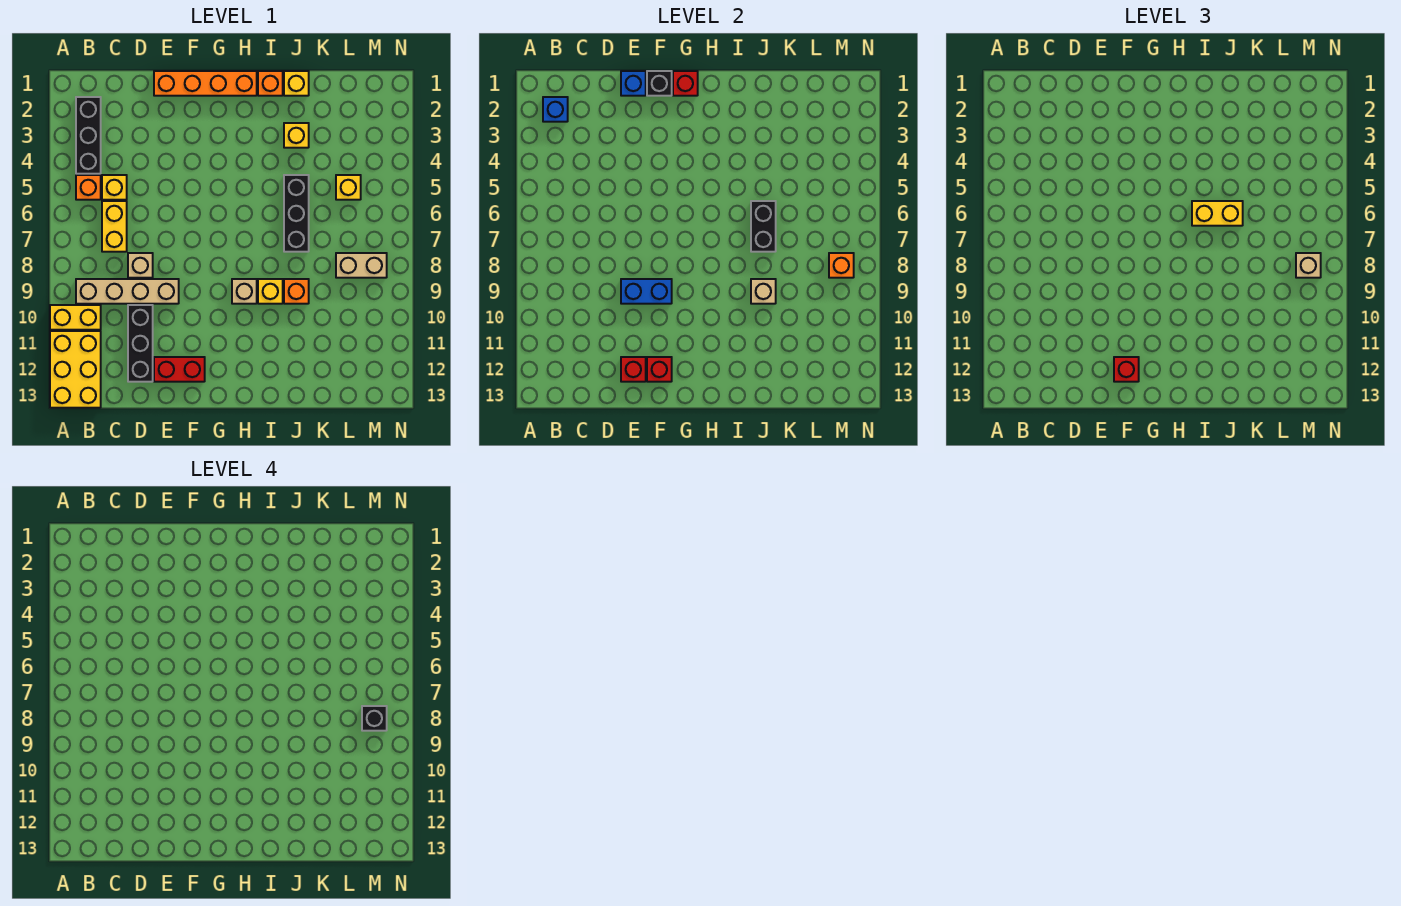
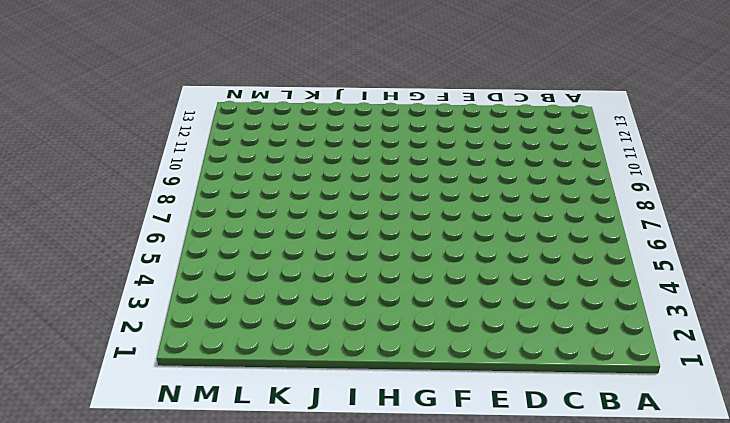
none -> yellow brick A10:B10 level 1
none -> yellow brick A11:B13 level 1
none -> black brick B2:B4 level 1
none -> orange brick B5 level 1

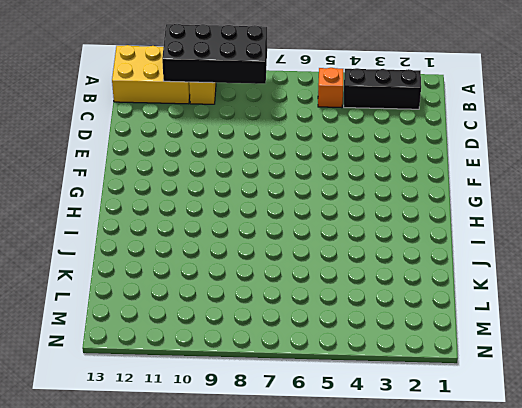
black brick A8:B11 level 2 -> none
none -> tan brick B9:E9 level 1
none -> yellow brick C5 level 1
none -> yellow brick C6:C7 level 1
none -> tan brick D8 level 1

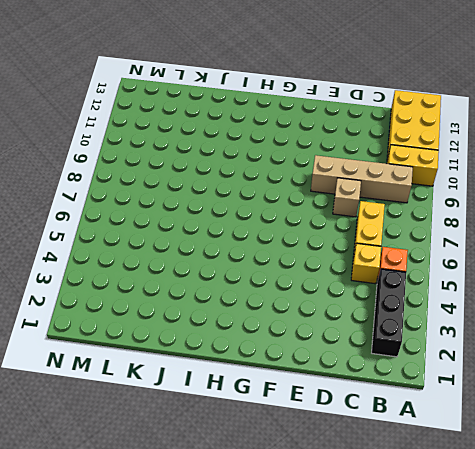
none -> black brick D10:D12 level 1
none -> orange brick E1:H1 level 1
none -> red brick E12:F12 level 1
none -> tan brick H9 level 1

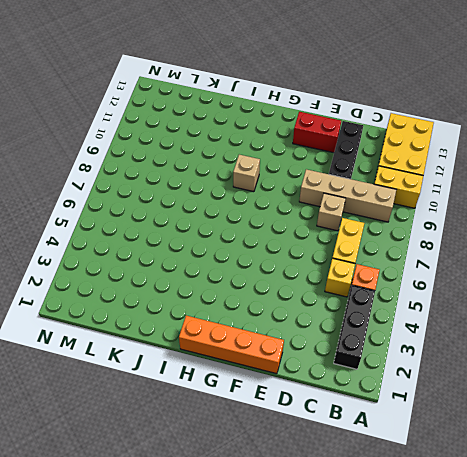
none -> orange brick I1 level 1
none -> yellow brick I9 level 1
none -> yellow brick J1 level 1
none -> yellow brick J3 level 1

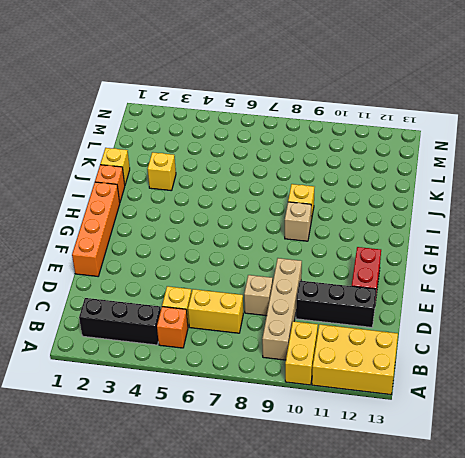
none -> black brick J5:J7 level 1
none -> orange brick J9 level 1
none -> yellow brick L5 level 1
none -> tan brick L8:M8 level 1

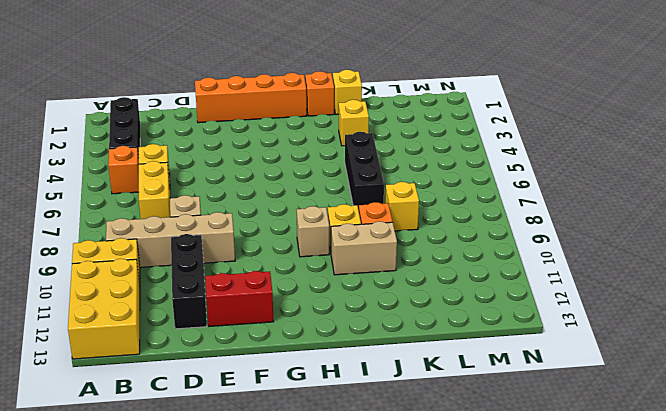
tan brick I10:J10 level 1 -> tan brick L8:M8 level 1
yellow brick K8 level 1 -> yellow brick L5 level 1
none -> blue brick B2 level 2
none -> blue brick E1 level 2
none -> blue brick E9:F9 level 2
none -> red brick E12 level 2

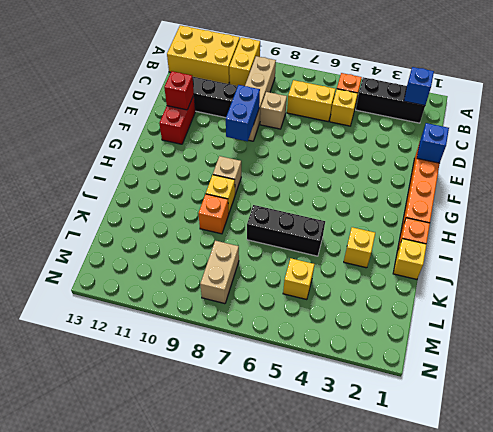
none -> black brick F1 level 2
none -> red brick F12 level 2
none -> red brick G1 level 2
none -> black brick J6:J7 level 2

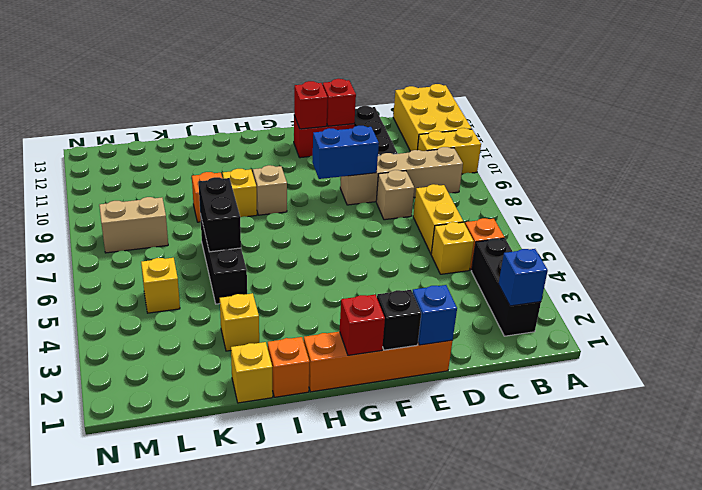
none -> tan brick J9 level 2
none -> orange brick M8 level 2
none -> red brick F12 level 3
none -> yellow brick I6:J6 level 3

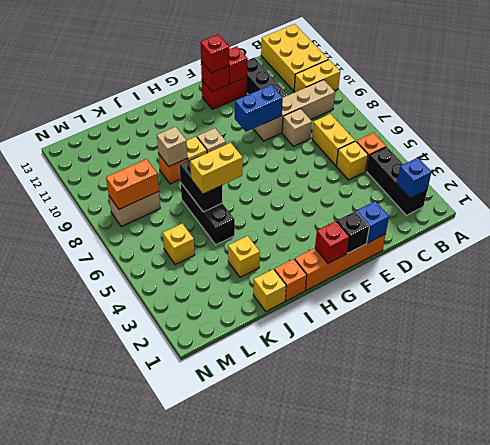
orange brick L8:M8 level 2 -> orange brick M8 level 2
none -> tan brick M8 level 3
none -> black brick M8 level 4

